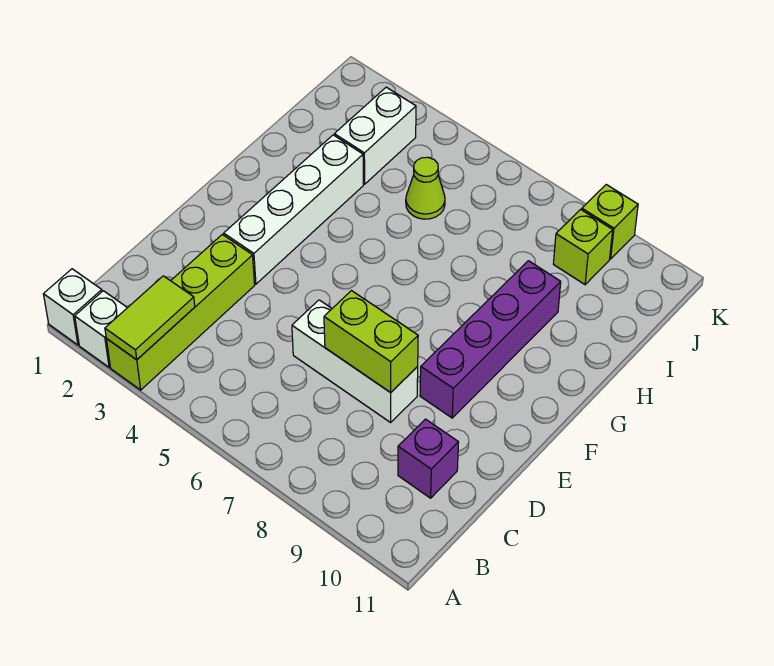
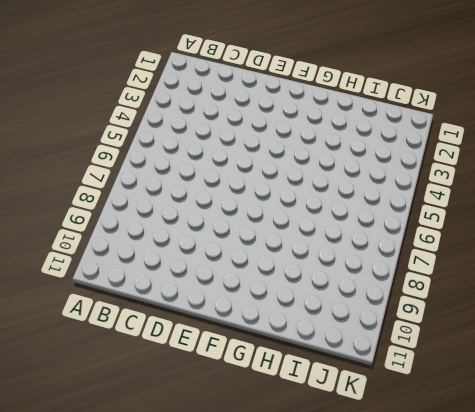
none -> white brick A1 level 1
none -> white brick A2 level 1
none -> lime brick A3:D3 level 1

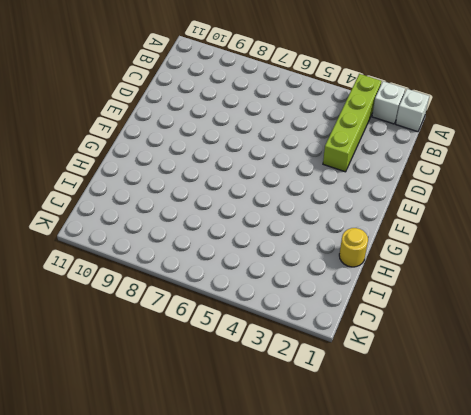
yellow round brick H1 level 1 -> none
none -> purple brick C10 level 1
none -> white brick D6:D8 level 1
none -> white brick E3:H3 level 1

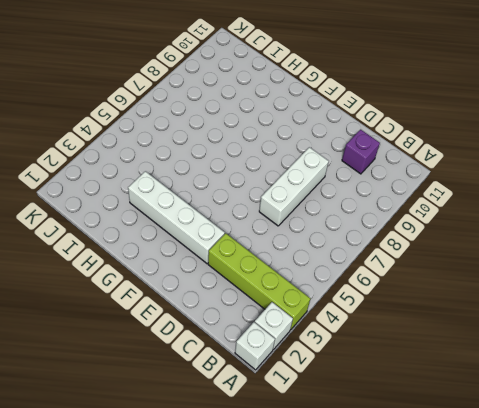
none -> purple brick E9:H9 level 1
none -> white brick I3:J3 level 1
none -> lime cone I5 level 1

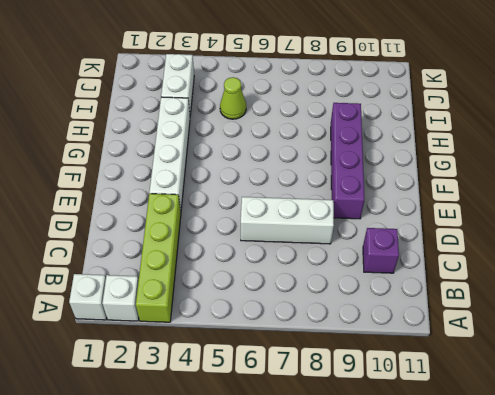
none -> lime brick J9 level 1
none -> lime brick K9 level 1
none -> lime tile A3:B3 level 2

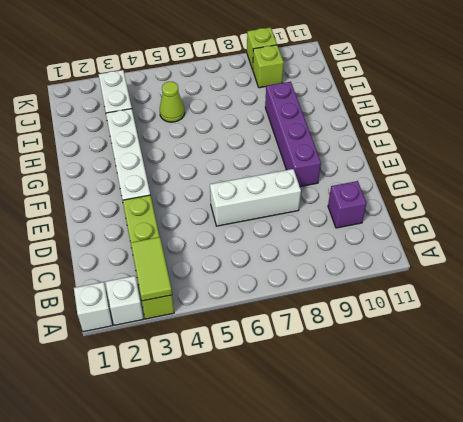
none -> lime brick D7:D8 level 2

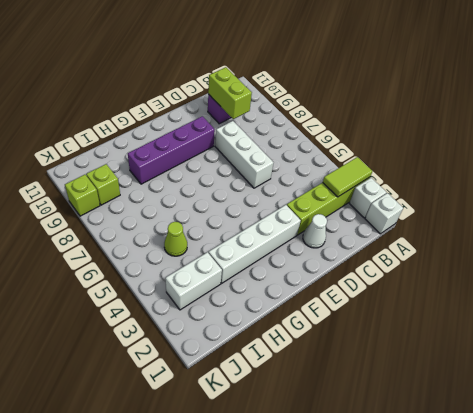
lime brick C9:C10 level 2 -> lime brick D7:D8 level 2
white cone D2 level 1 -> none

